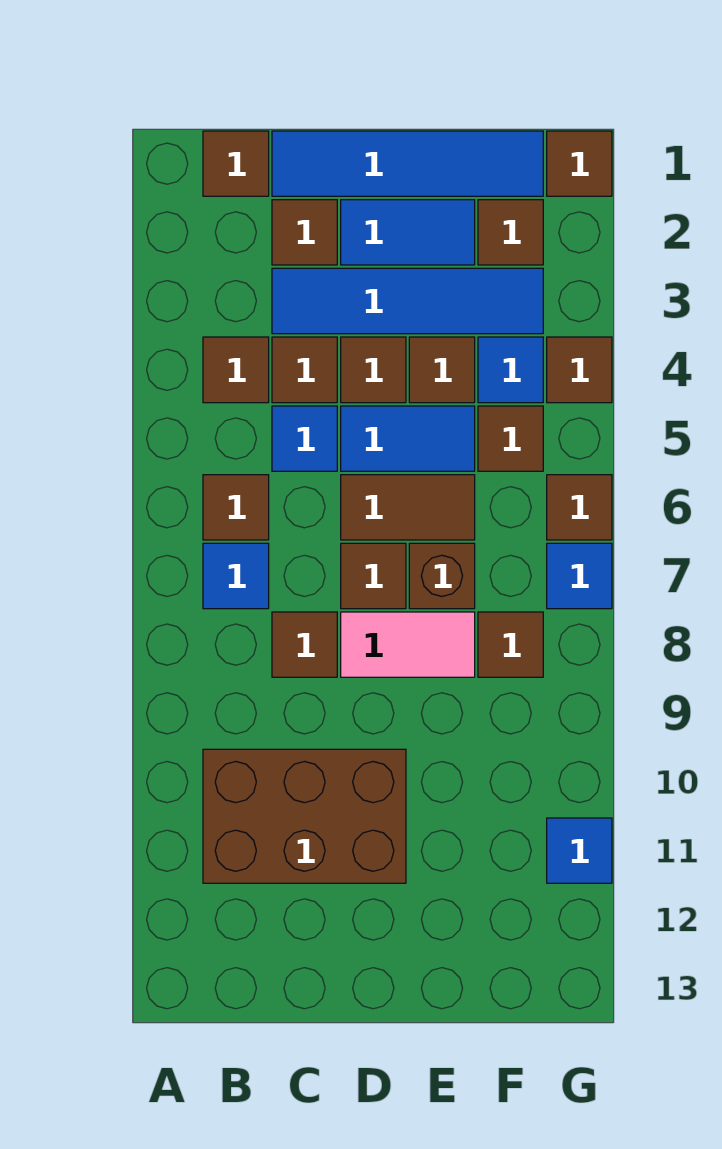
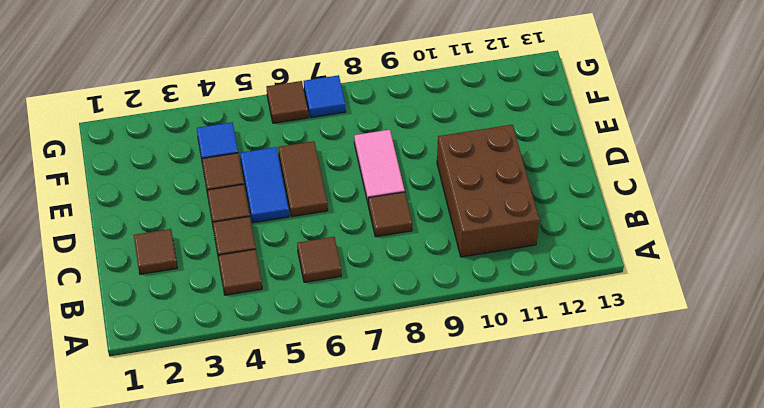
none -> brown tile B1 level 1
none -> blue tile B7 level 1
none -> blue tile C1:F1 level 1

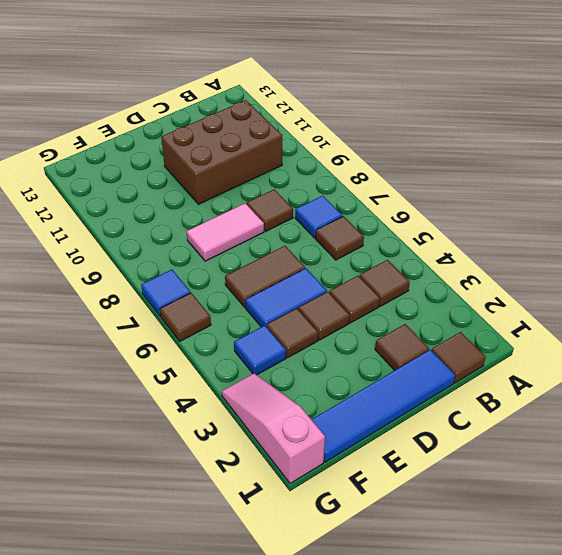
pink slope G1:G3 level 1 top 1 -> brown tile G1 level 1
none -> blue tile C3:F3 level 1
none -> blue tile C5 level 1
none -> blue tile D2:E2 level 1

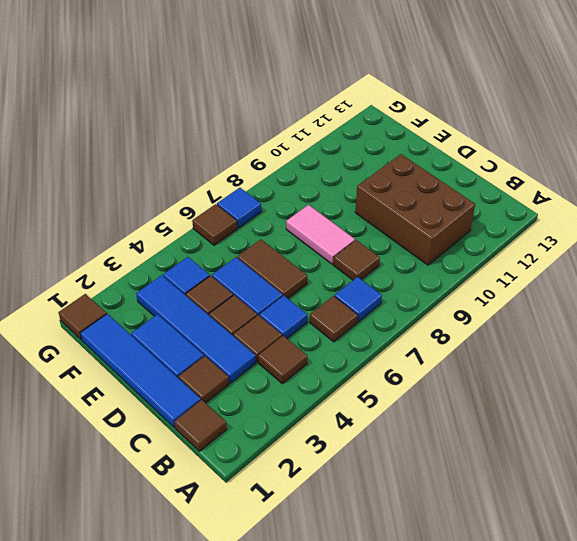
none -> brown tile D7 level 1
none -> brown brick E7 level 1
none -> brown tile F2 level 1

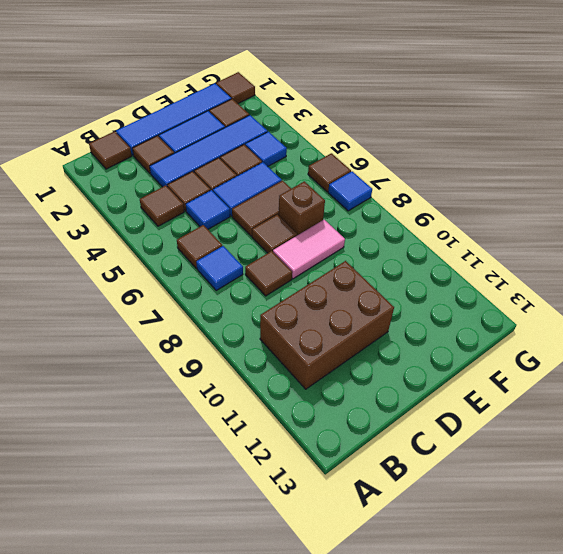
none -> brown tile F5 level 1
none -> brown tile F8 level 1
none -> brown tile G4 level 1

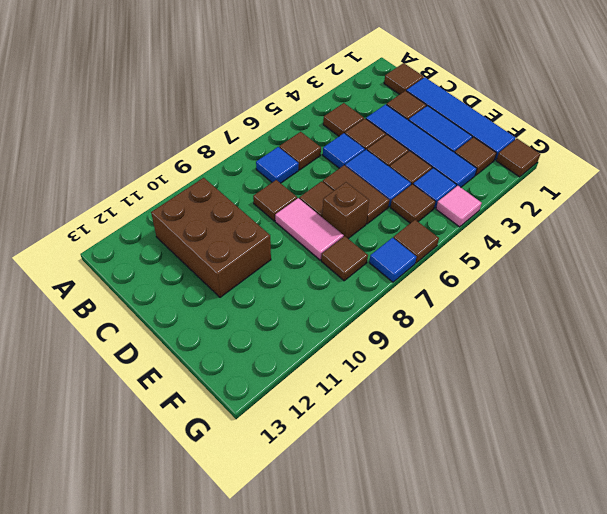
pink tile G4 level 1 -> brown tile G4 level 1
none -> blue tile G11 level 1

